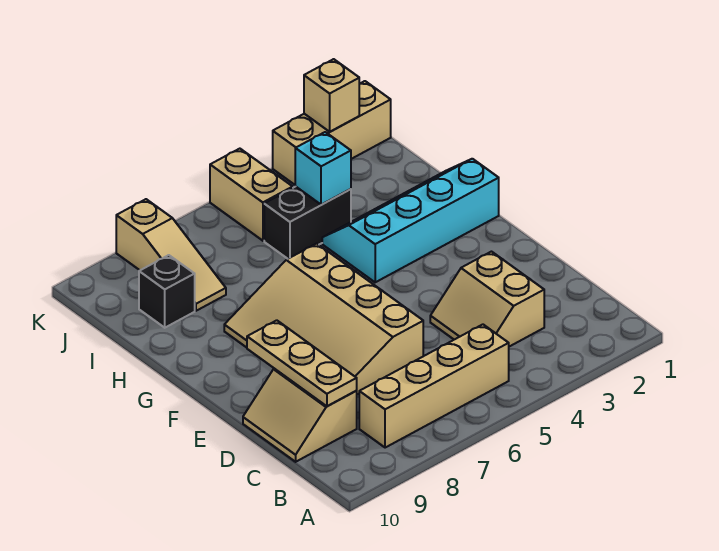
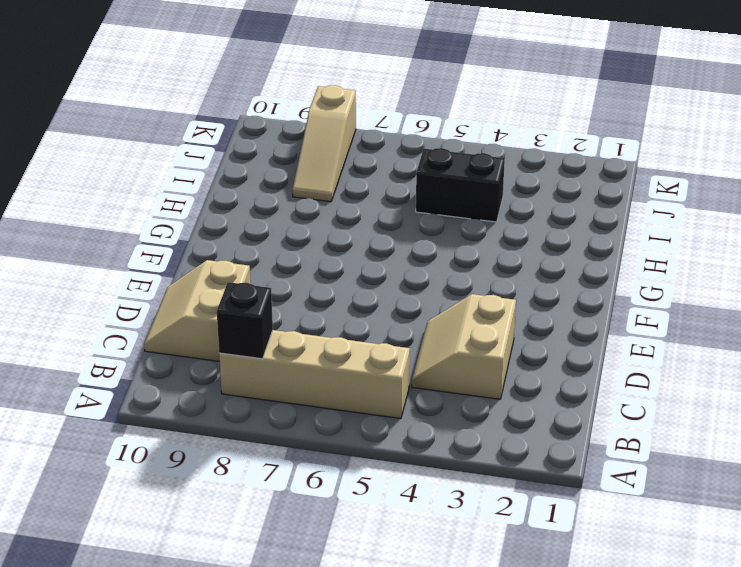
black brick B8 level 2 -> black brick I9 level 1
none -> tan slope D6:G8 level 1 top 6
none -> cyan slope G1:H4 level 1 top G
none -> tan brick J5:K5 level 1

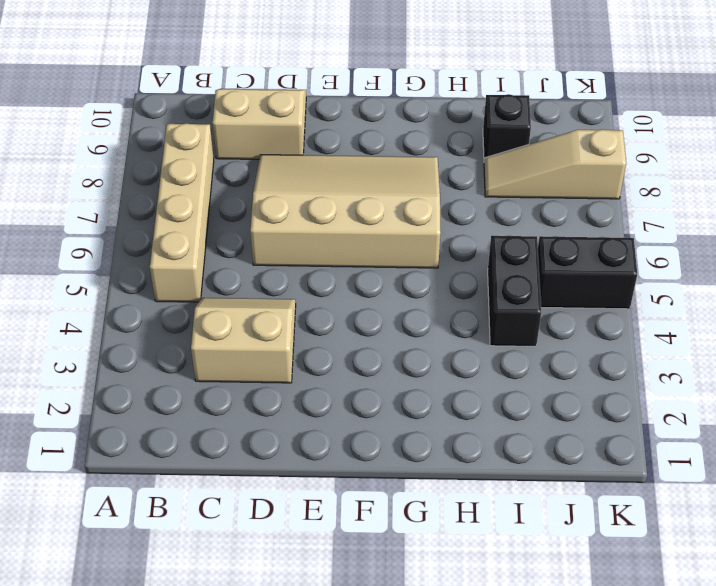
black brick J5:K5 level 1 -> tan brick J5:K5 level 1
none -> cyan slope G1:H4 level 1 top G
none -> tan brick K1:K3 level 1
none -> tan plate C9:E9 level 2

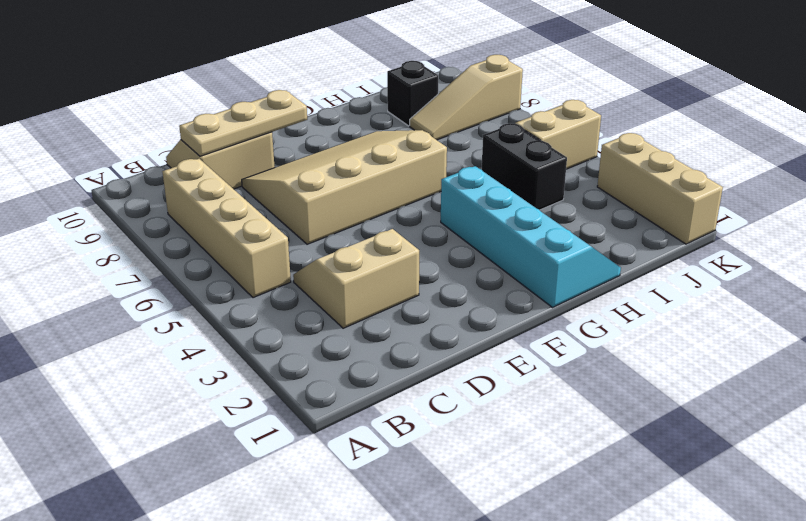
none -> cyan brick I4 level 2
none -> tan brick K2 level 2

